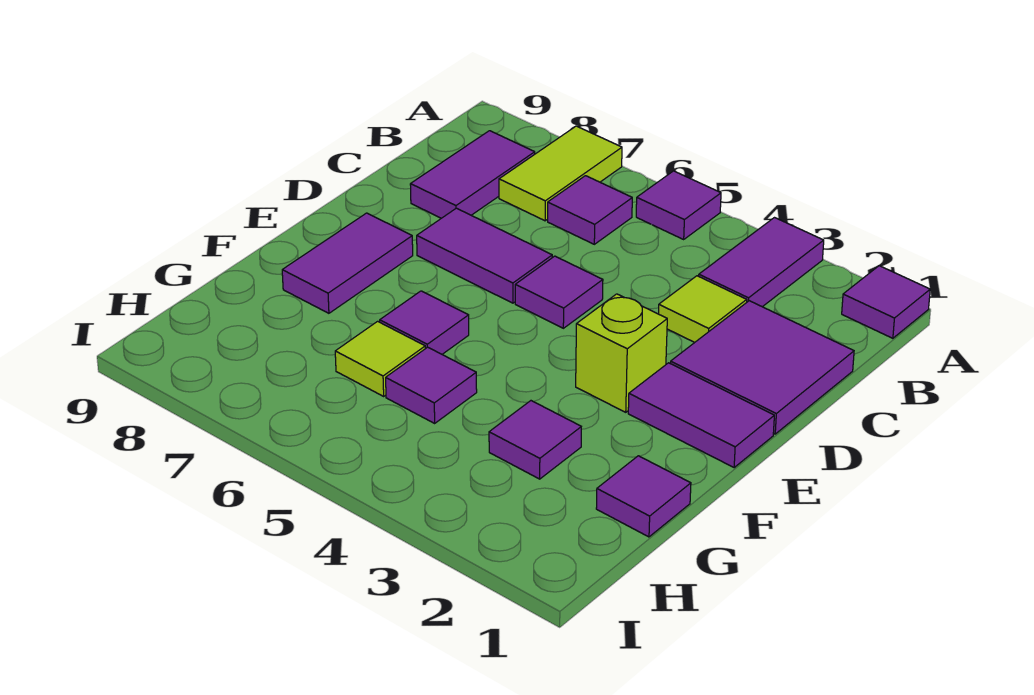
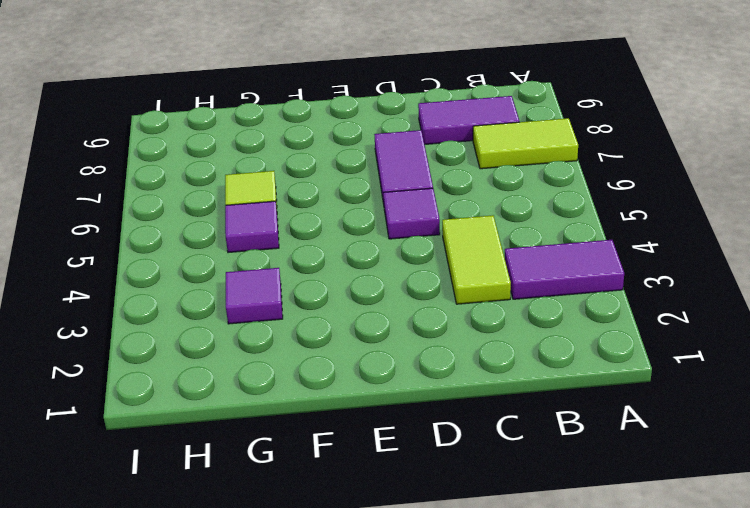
lime tile C3:C4 level 1 -> lime tile C3 level 1
none -> purple tile A1 level 1
none -> purple tile A5 level 1
none -> purple tile B6 level 1

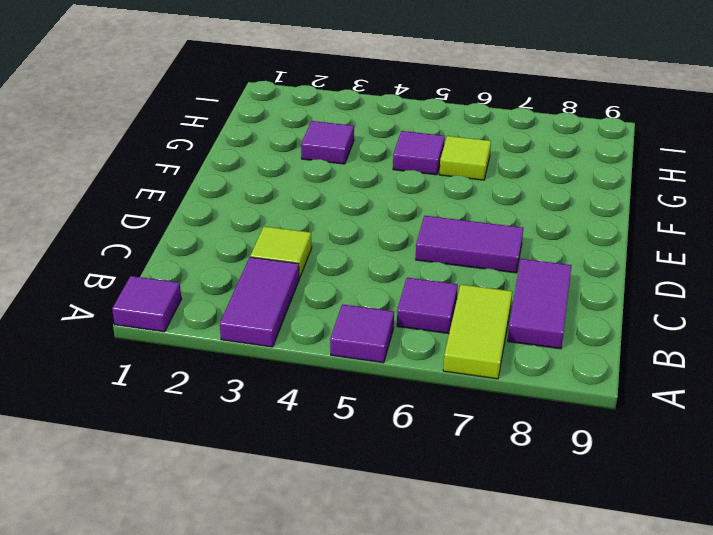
none -> purple tile C1:D2 level 1
none -> purple tile D5 level 1
none -> purple tile E1:E2 level 1

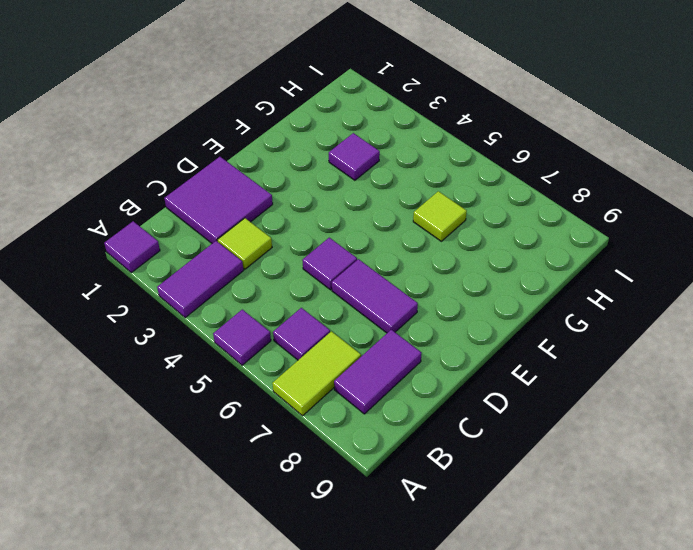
none -> purple tile E1:E2 level 1
none -> lime brick E3 level 1
none -> purple tile E8:F8 level 1

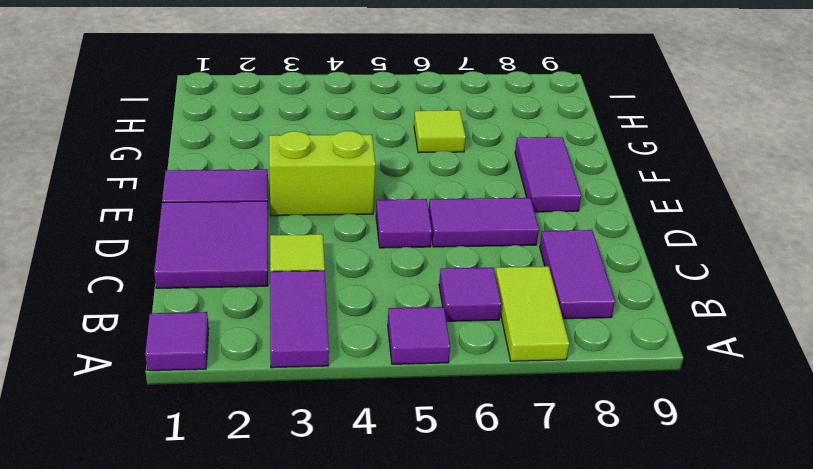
lime brick E3:E4 level 1 -> lime brick E3 level 1
none -> purple tile F6 level 1
none -> purple tile G1 level 1
none -> purple tile G3 level 1

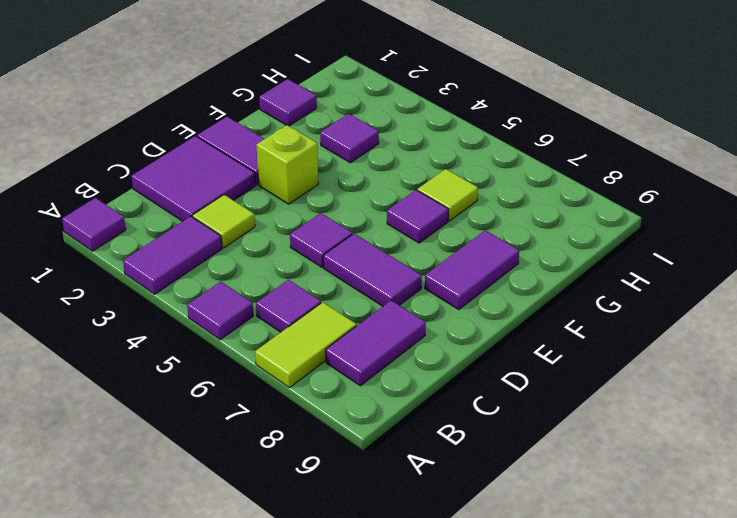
none -> purple tile G5 level 1

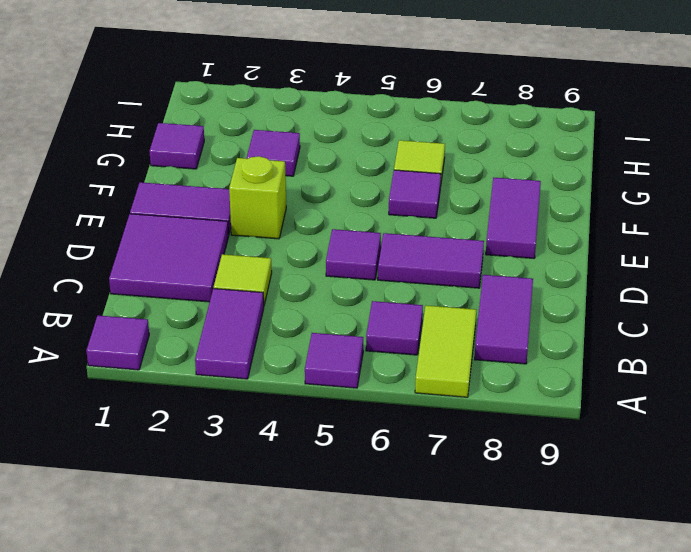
none -> purple tile G5 level 1

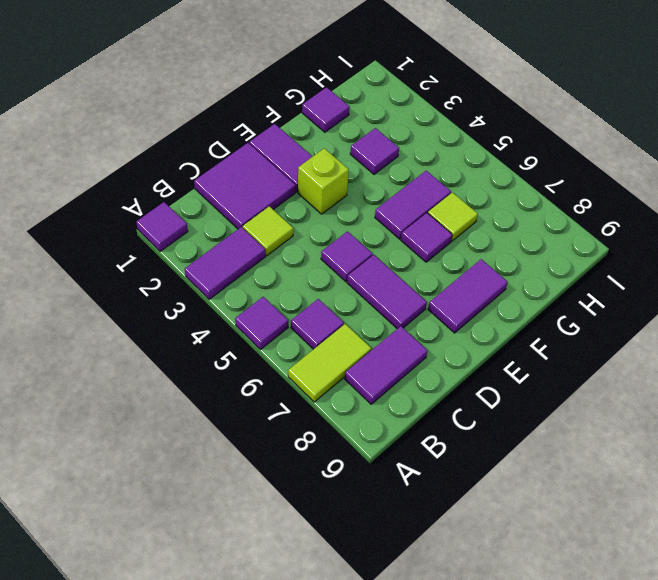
purple tile F5:G5 level 1 -> purple tile G5 level 1

